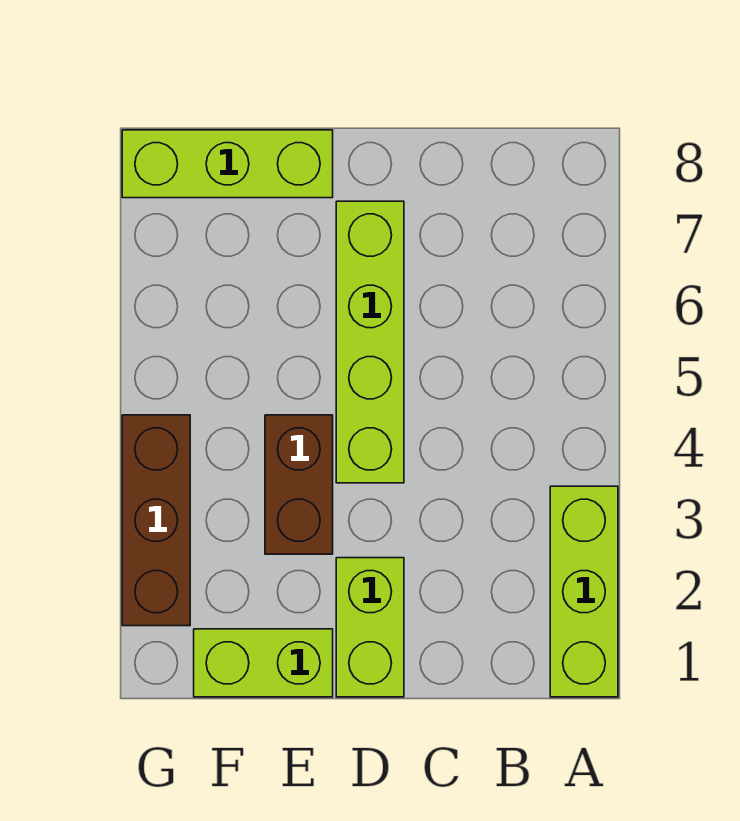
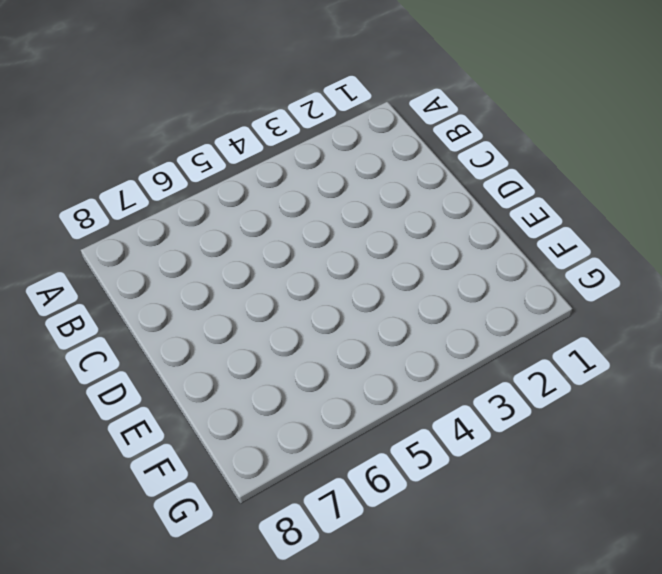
none -> lime brick A1:A3 level 1
none -> lime brick D1:D2 level 1

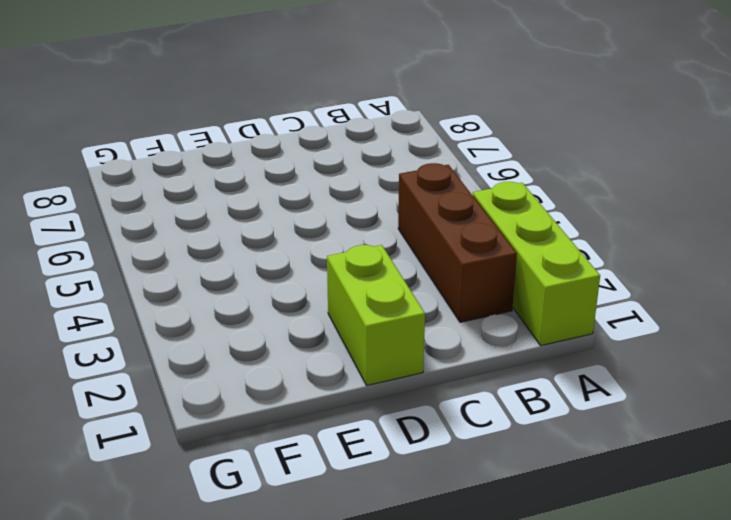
brown brick B2:B4 level 1 -> brown brick G2:G4 level 1
none -> lime brick D4:D7 level 1
none -> lime brick E1:F1 level 1

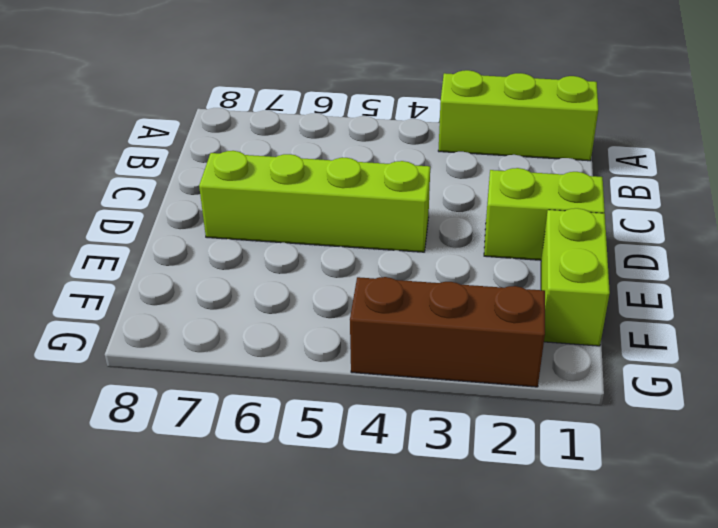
none -> brown brick E3:E4 level 1
none -> lime brick E8:G8 level 1

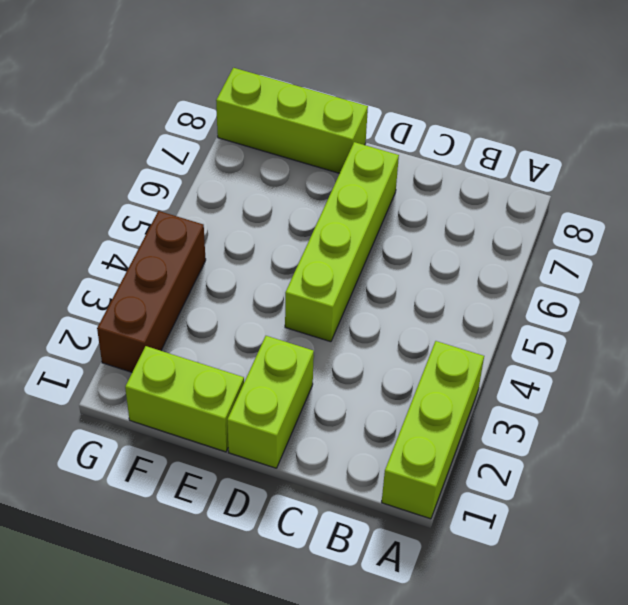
none -> brown brick E3:E4 level 1

